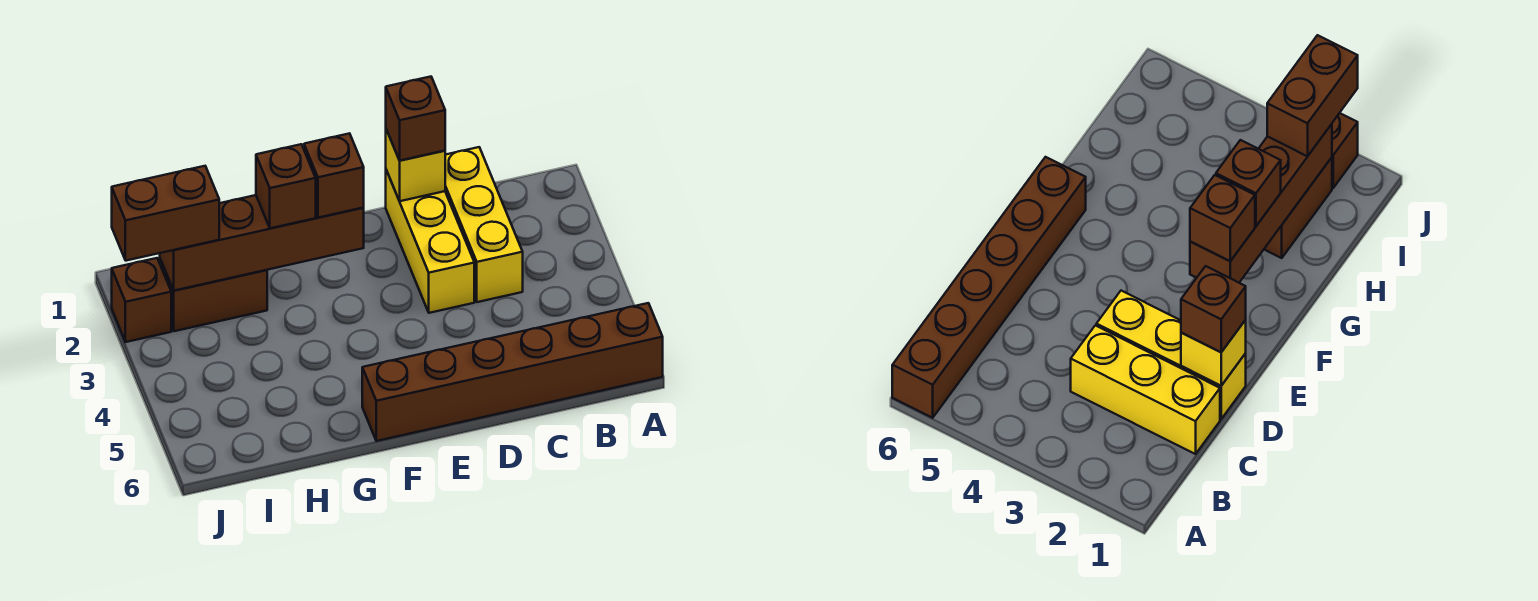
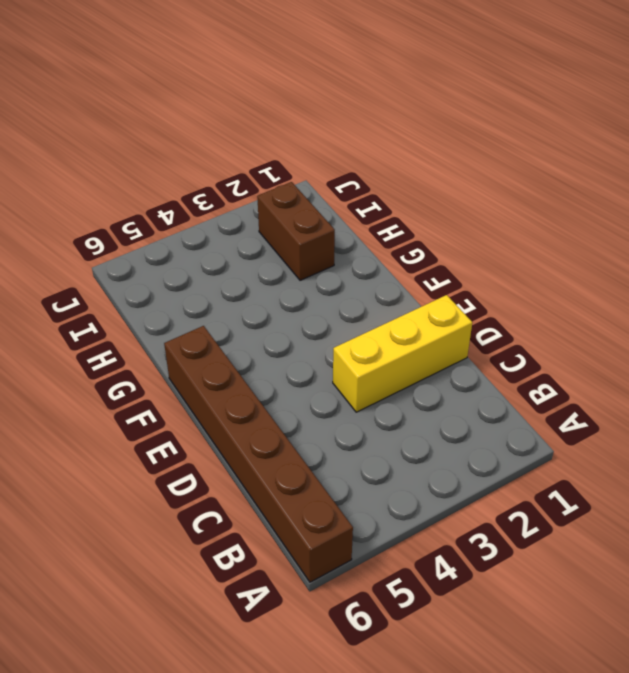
none -> yellow brick C1:C3 level 1
none -> brown brick J2 level 1

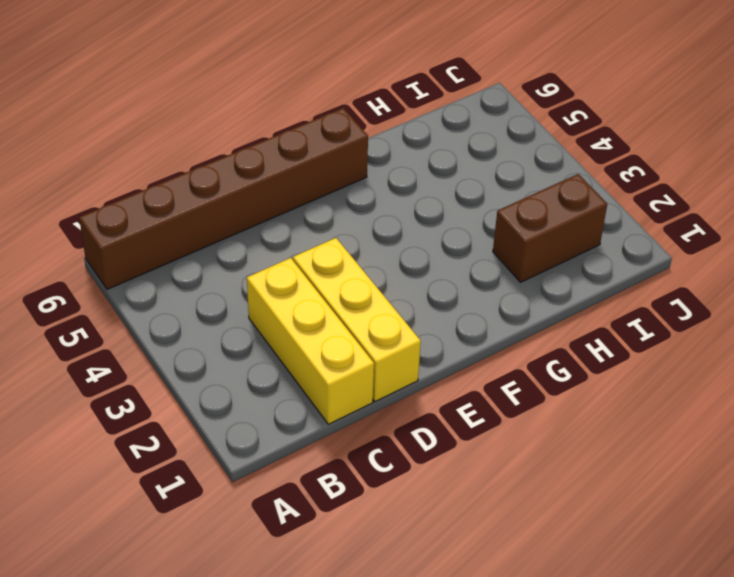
none -> brown brick J2 level 1
none -> yellow brick D1 level 2

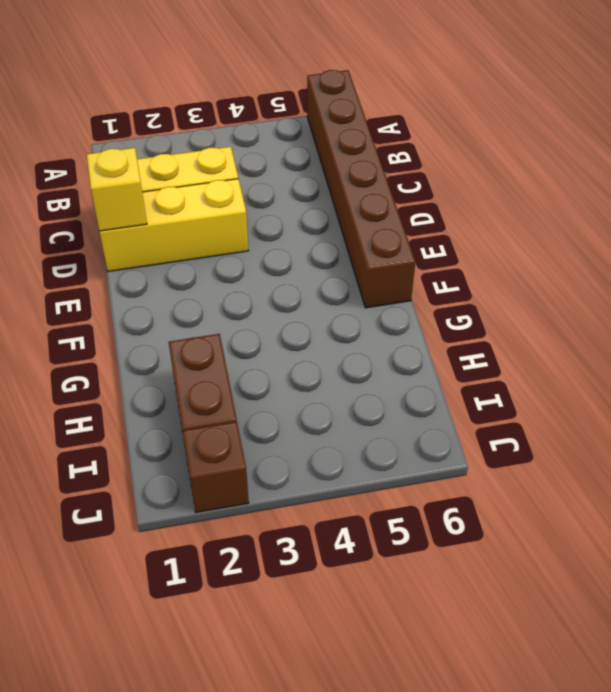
none -> brown brick F2:I2 level 2
none -> brown brick D1 level 3

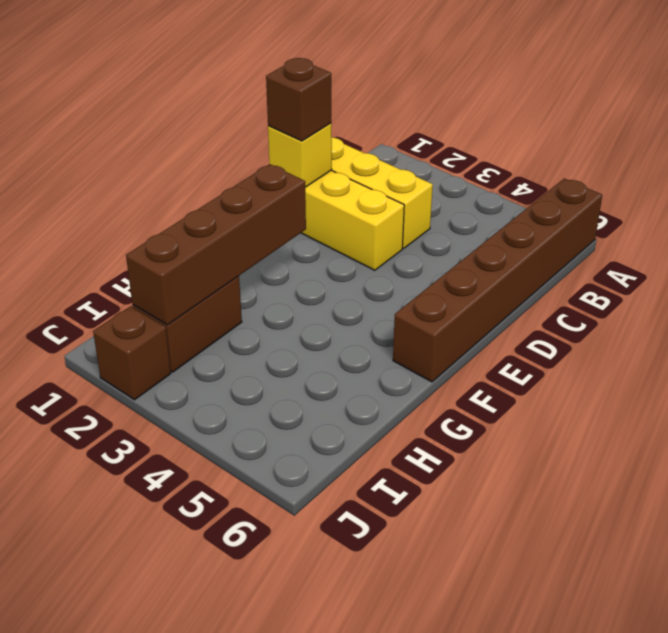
none -> brown brick F2 level 3
none -> brown brick G2 level 3

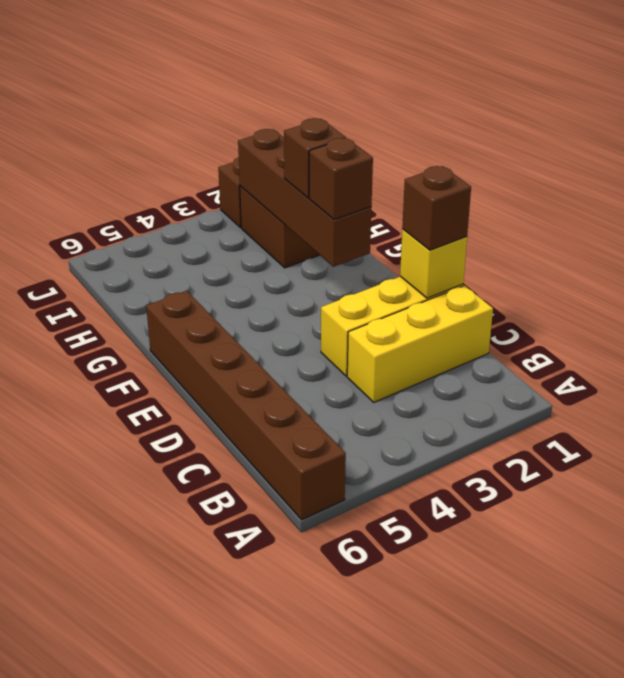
none -> brown brick I2:J2 level 3

